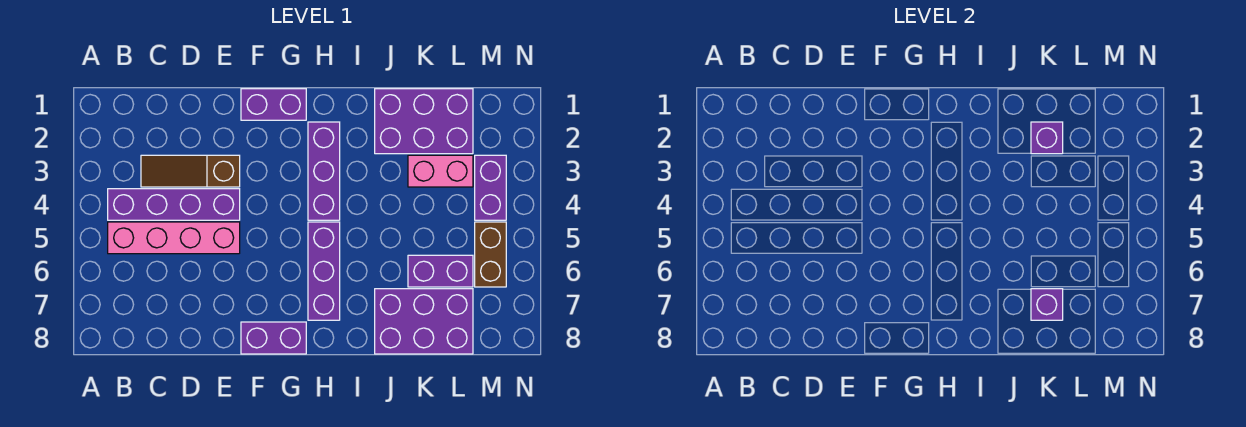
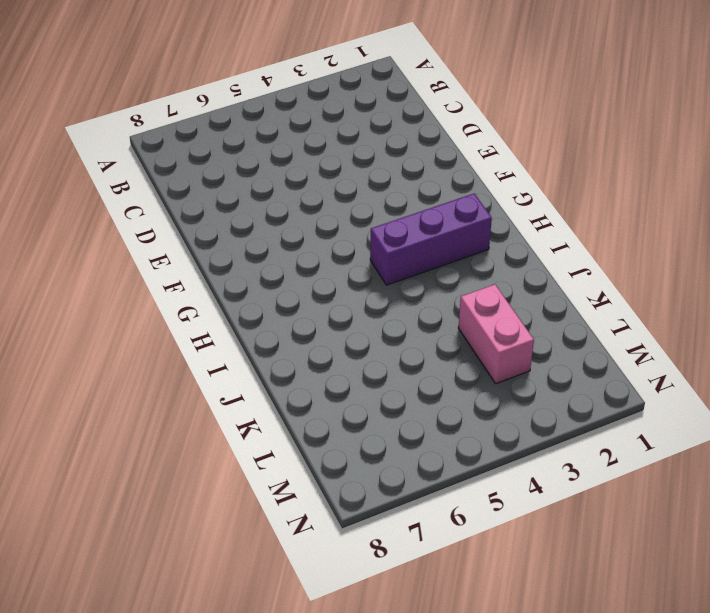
none -> purple brick B4:E4 level 1
none -> pink brick B5:E5 level 1
none -> brown slope C3:E3 level 1 top E

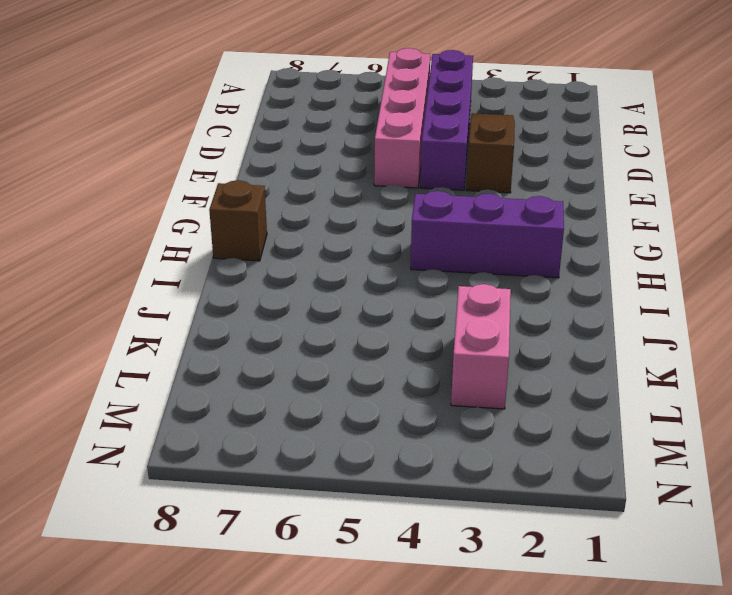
brown brick H8 level 1 -> none
none -> purple brick F1:G1 level 1
none -> purple brick F8:G8 level 1
none -> purple brick H5:H7 level 1

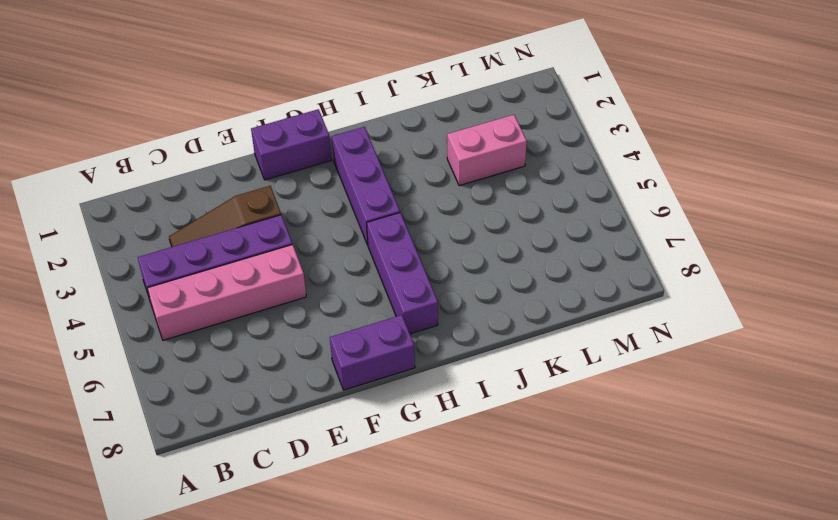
none -> purple brick J1:L2 level 1
none -> purple brick J7:L8 level 1
none -> purple brick K6:L6 level 1

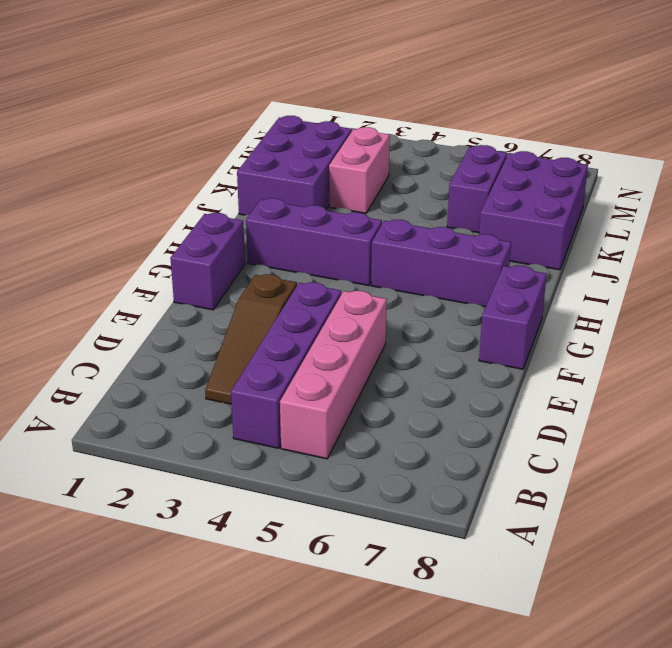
none -> purple brick M3:M4 level 1
none -> brown brick M5:M6 level 1
none -> purple brick K2 level 2

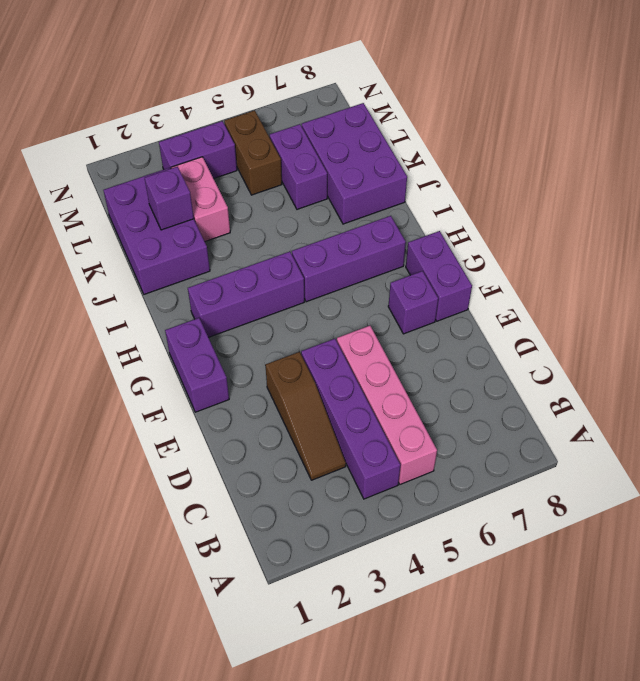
purple brick F7 level 1 -> purple brick K7 level 2
brown brick L5:M5 level 1 -> brown brick M5:M6 level 1

